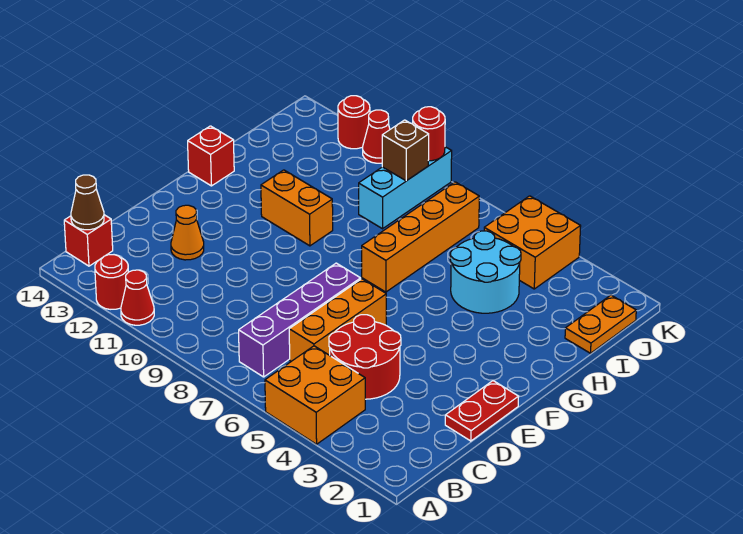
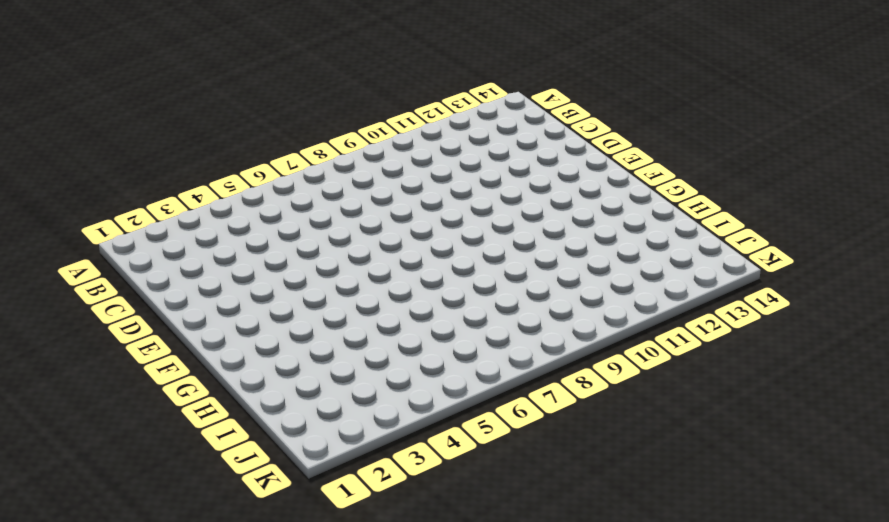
none -> orange brick A4:B5 level 1
none -> red cone A11 level 1
none -> red round brick A12 level 1

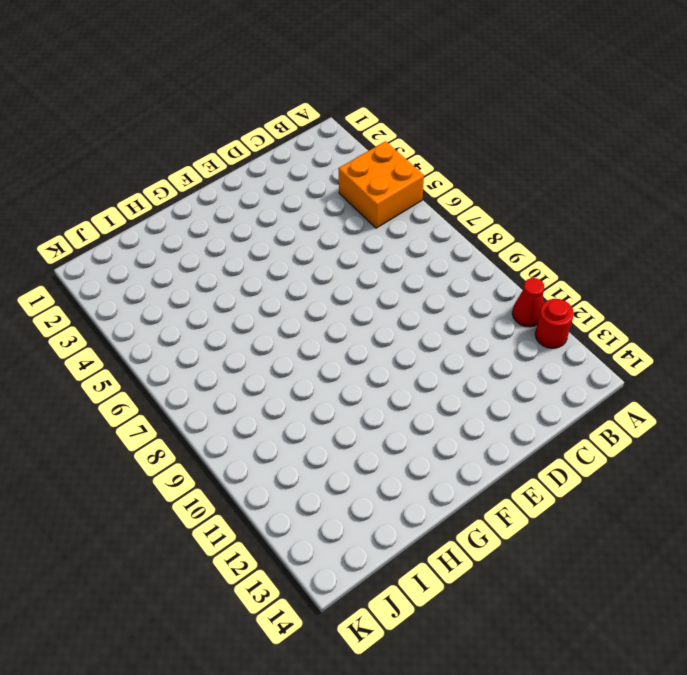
none -> purple brick B7:E7 level 1
none -> red brick B14 level 1
none -> red round brick C4:D5 level 1

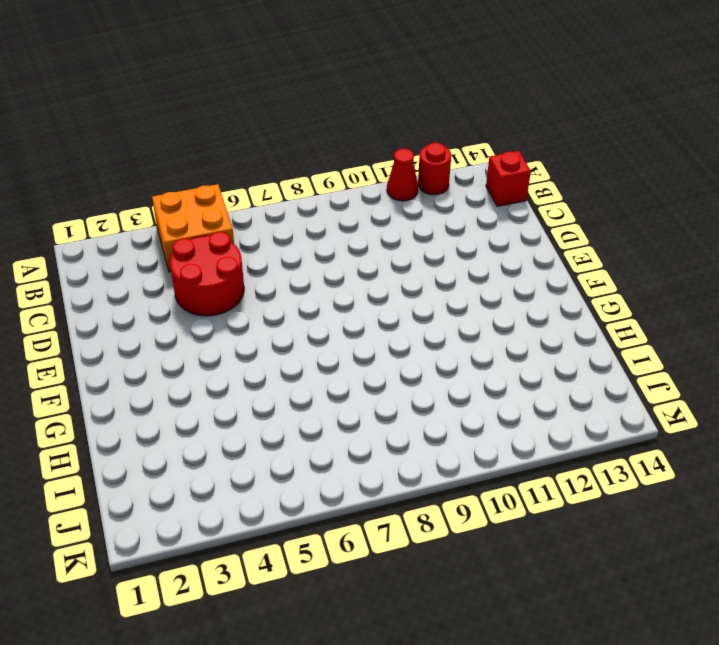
none -> purple brick B7:E7 level 1
none -> orange brick C6:E6 level 1
none -> red plate D1:E1 level 1

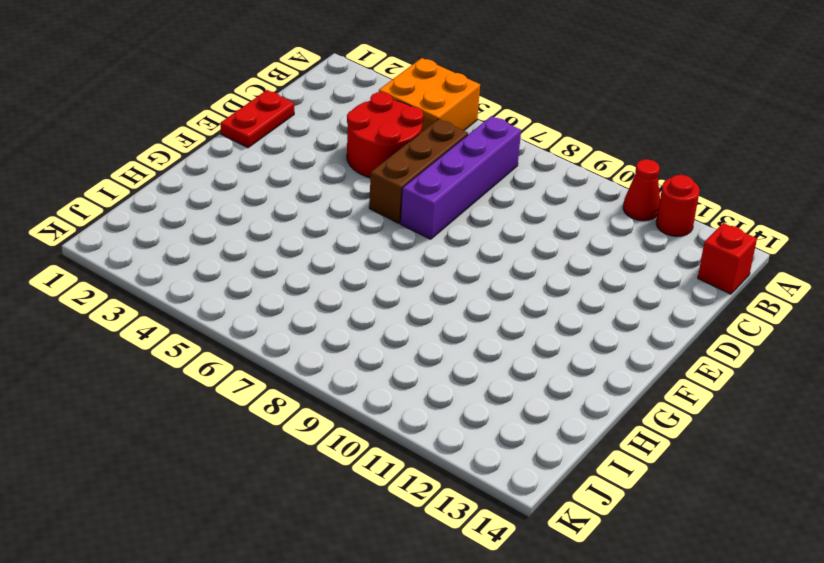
brown brick C6:E6 level 1 -> orange brick C6:E6 level 1
none -> orange cone D12 level 1
none -> orange brick G7:J7 level 1
none -> orange brick G10:G11 level 1

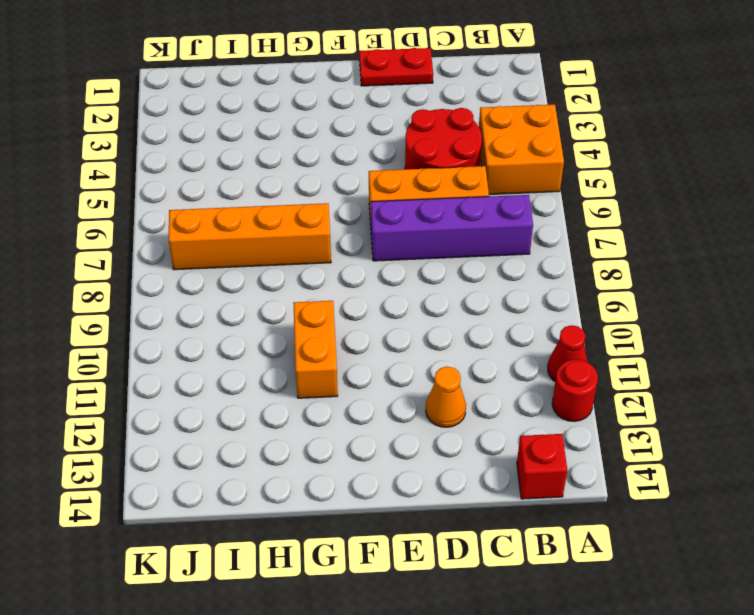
none -> red brick G14 level 1
none -> cyan round brick H4:I5 level 1
none -> orange plate I1:J1 level 1

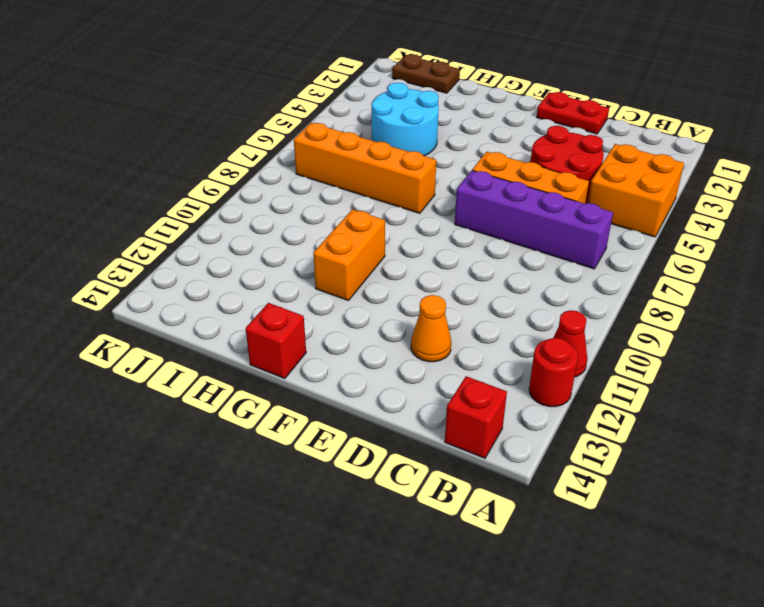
brown plate I1:J1 level 1 -> orange plate I1:J1 level 1
none -> cyan brick I9:K9 level 1
none -> orange brick J4:K5 level 1
none -> red cone K11 level 1

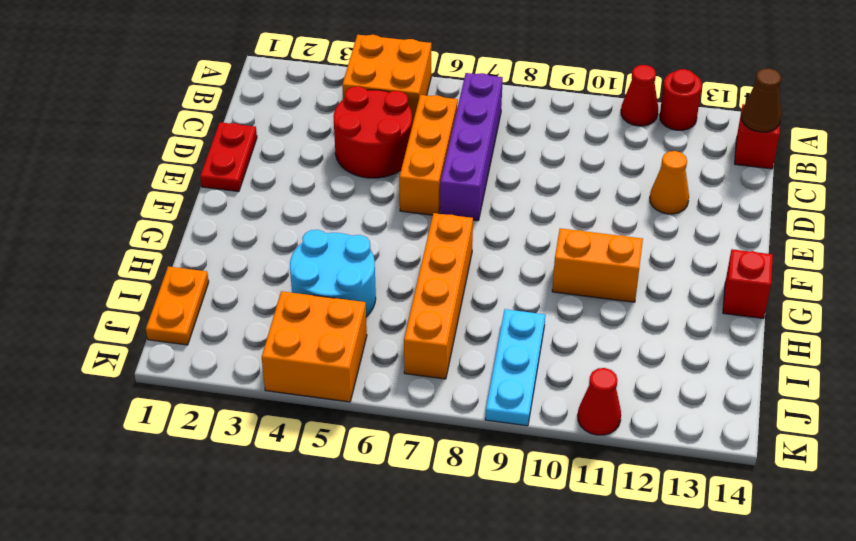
cyan plate I9:K9 level 1 -> cyan brick I9:K9 level 1
none -> red round brick K12 level 1
none -> brown brick J9 level 2
none -> red round brick K9 level 2

